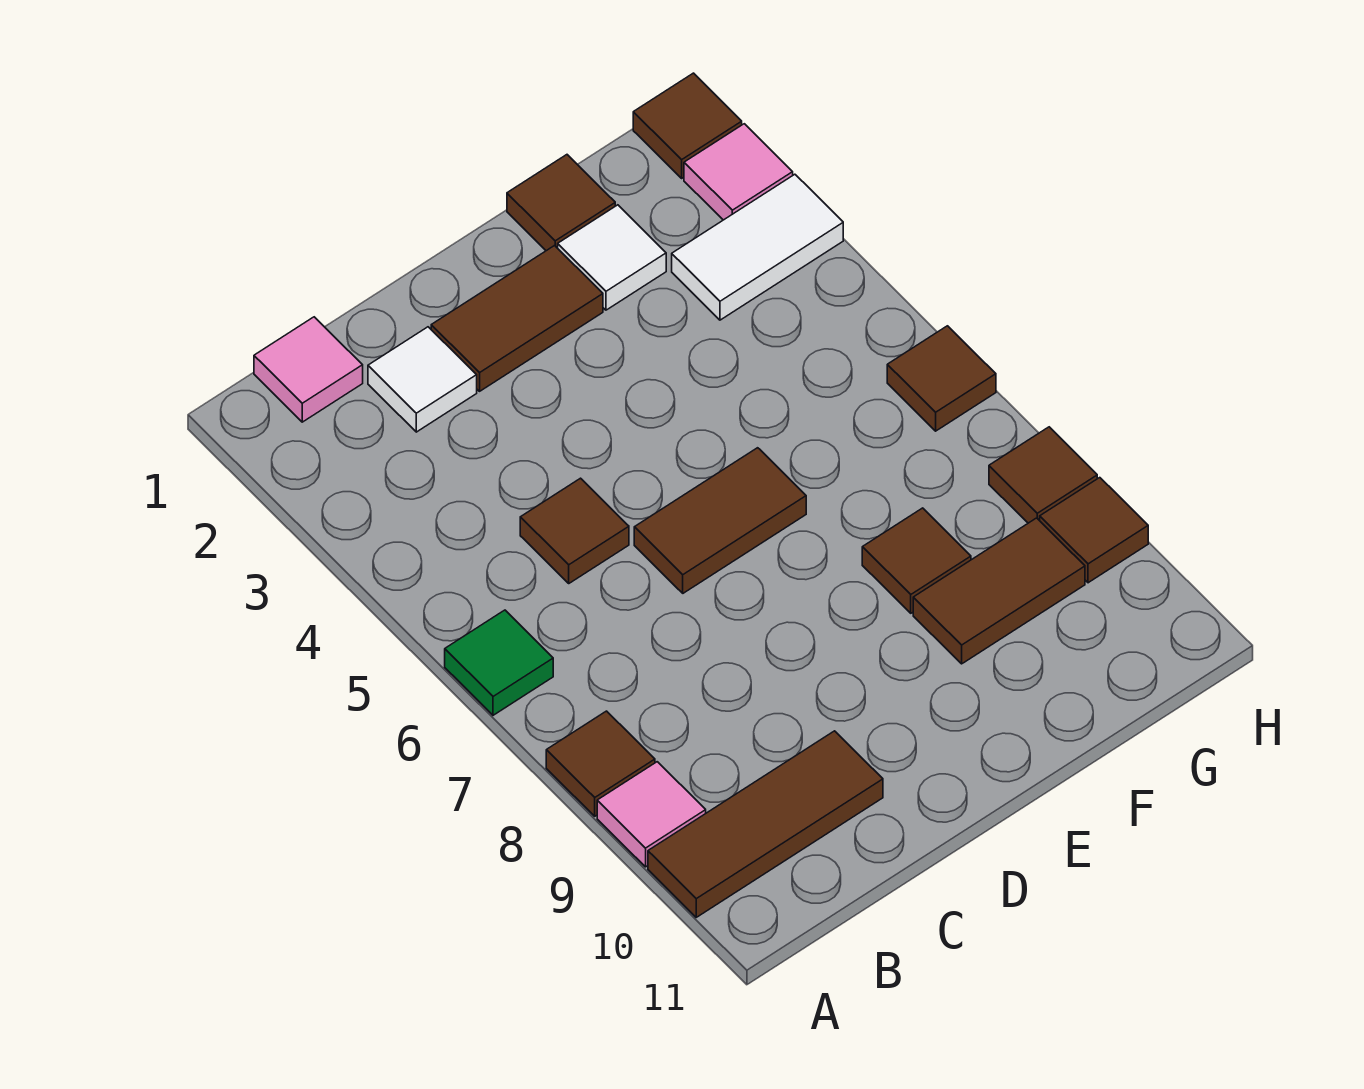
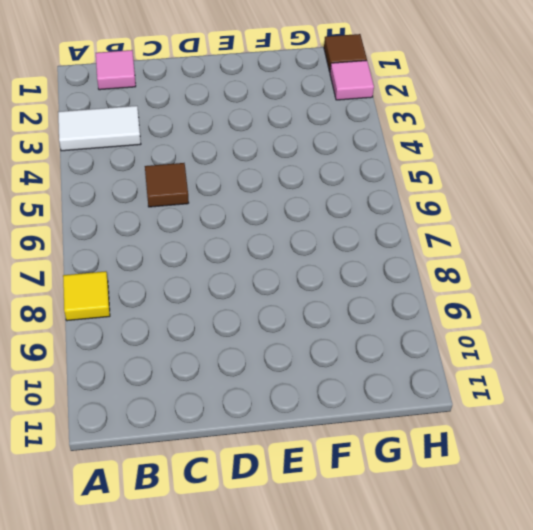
white tile A3:B3 level 1 -> white tile G3:H3 level 1
yellow tile A8 level 1 -> brown tile A8 level 1
none -> green tile A6 level 1
none -> pink tile A9 level 1
none -> brown tile A10:C10 level 1

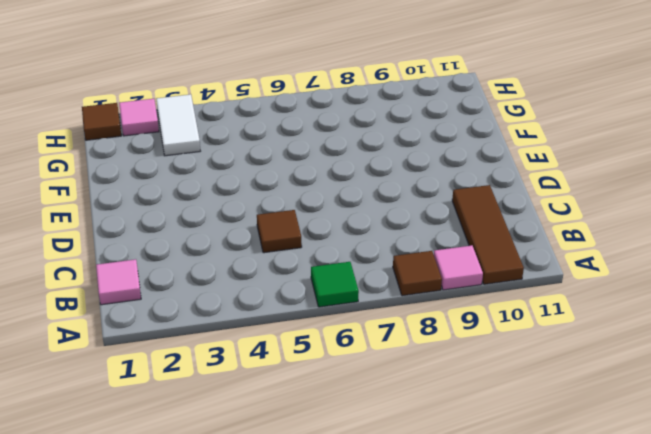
none -> white tile C2 level 1
none -> brown tile D2:E2 level 1
none -> brown tile D6:E6 level 1

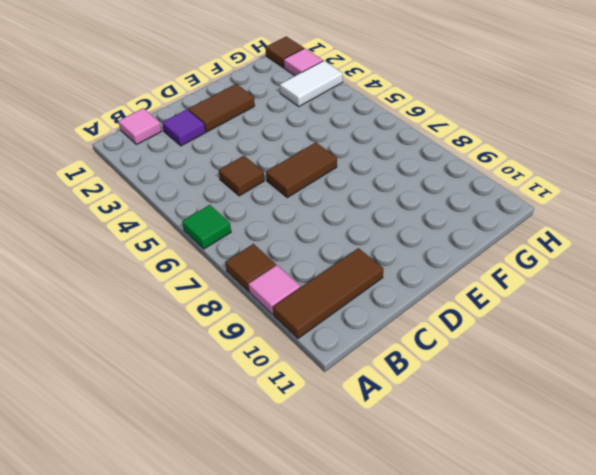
purple tile C2 level 1 -> white tile C2 level 1
none -> brown tile F1 level 1
none -> white tile F2 level 1
none -> brown tile F8 level 1

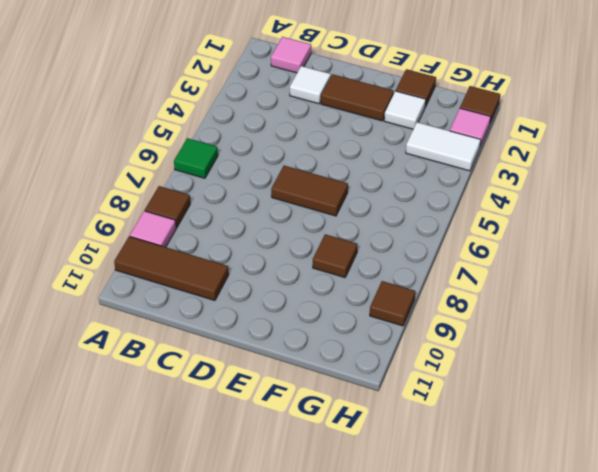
none -> brown tile C5 level 1
none -> brown tile F9:G9 level 1
none -> brown tile H6 level 1

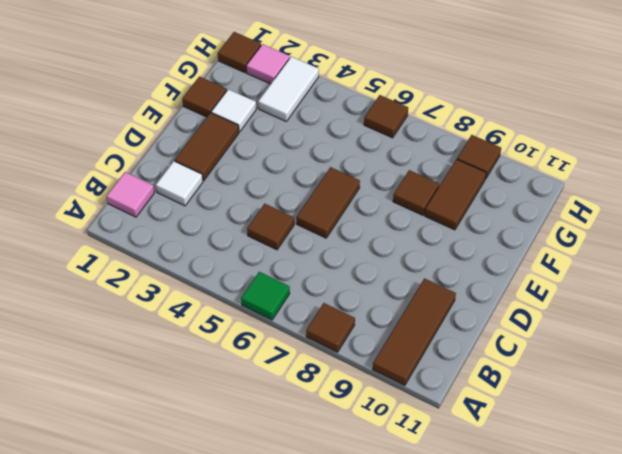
none -> pink tile A9 level 1
none -> brown tile H8 level 1

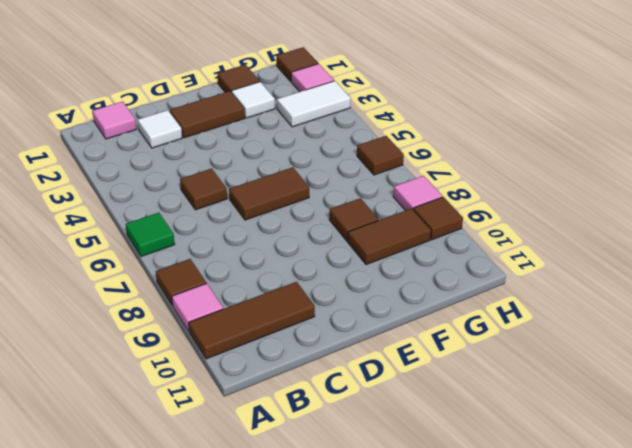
pink tile H8 level 1 -> brown tile H8 level 1

